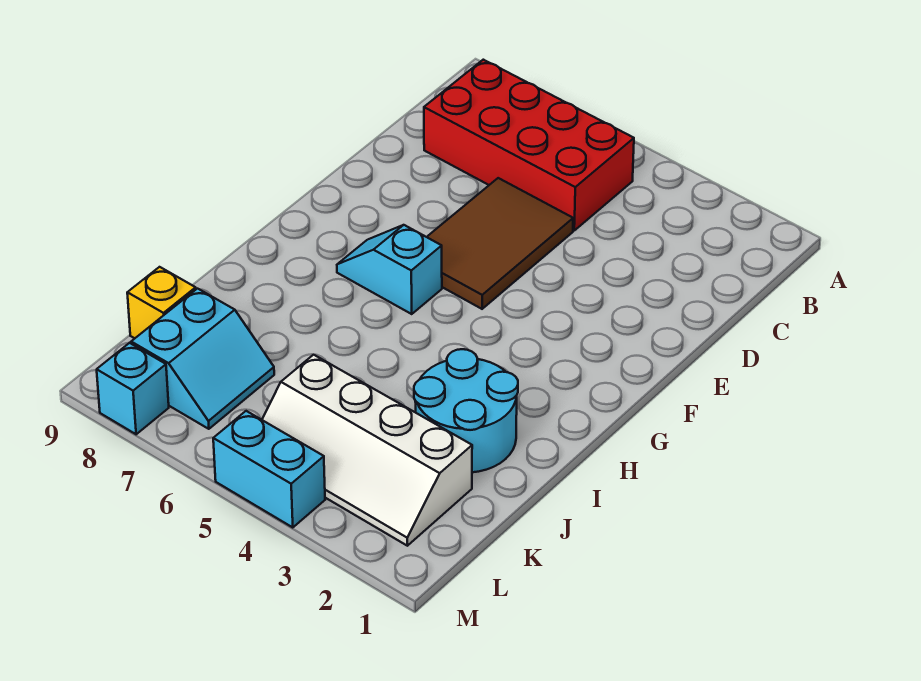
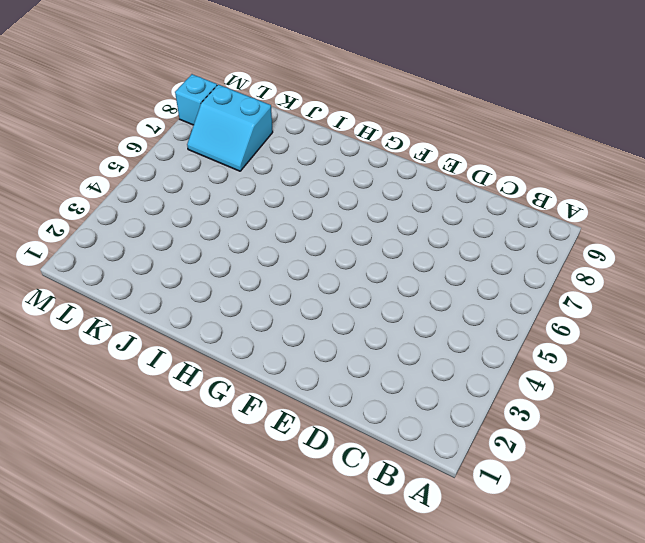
none -> red brick B5:C8 level 1
none -> brown tile D5:F6 level 1

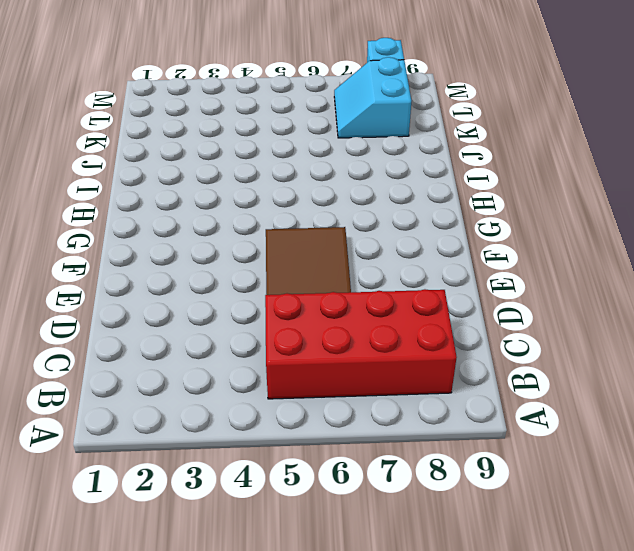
none -> cyan slope G6:G7 level 1 top 6
none -> cyan round brick I2:J3 level 1

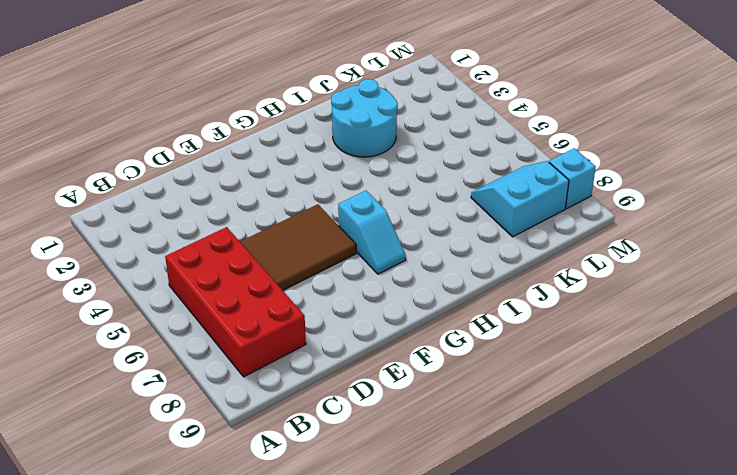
none -> white slope K2:L5 level 1 top K
none -> yellow brick K9 level 1

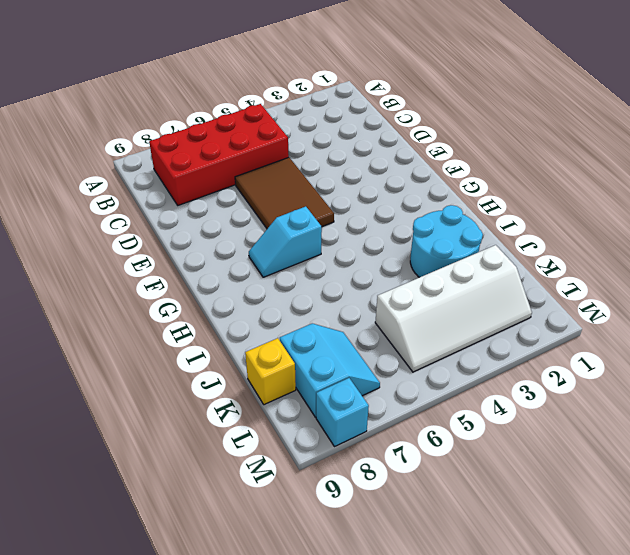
none -> cyan brick M4:M5 level 1

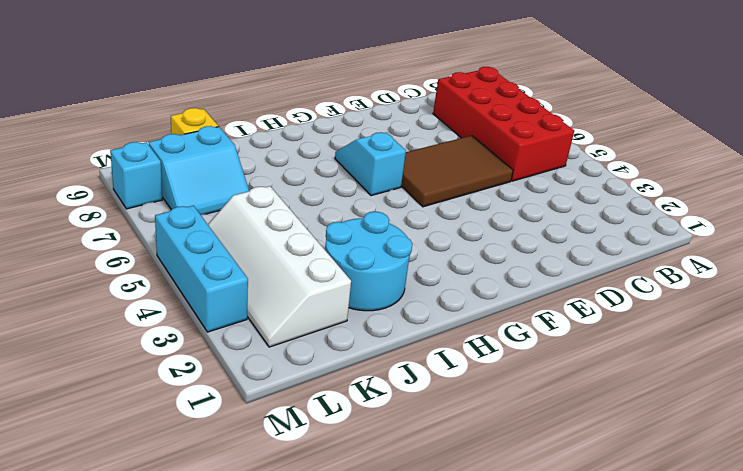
cyan brick M3:M5 level 1 -> cyan brick M4:M5 level 1

